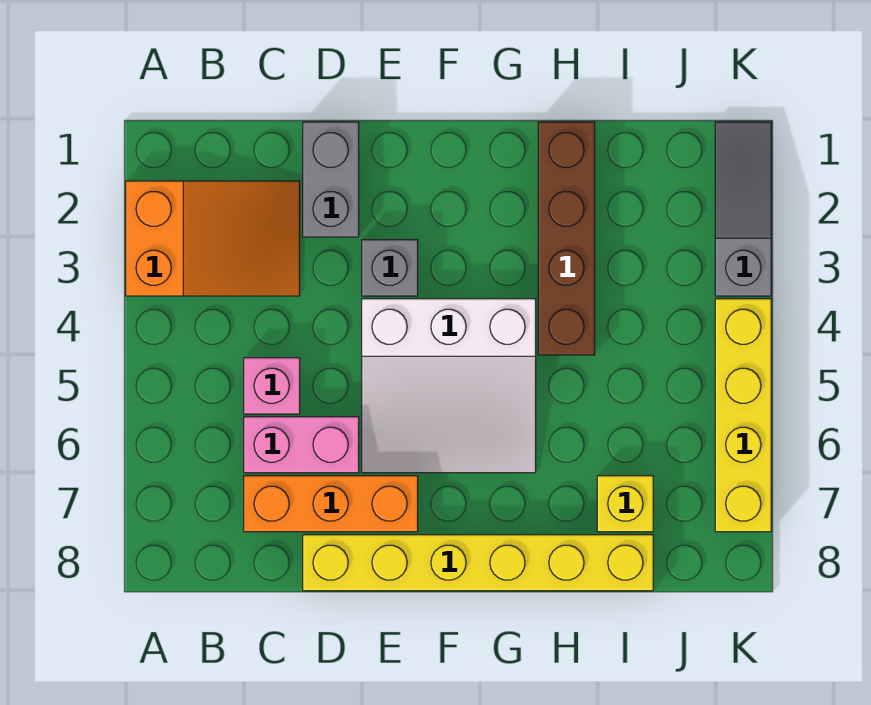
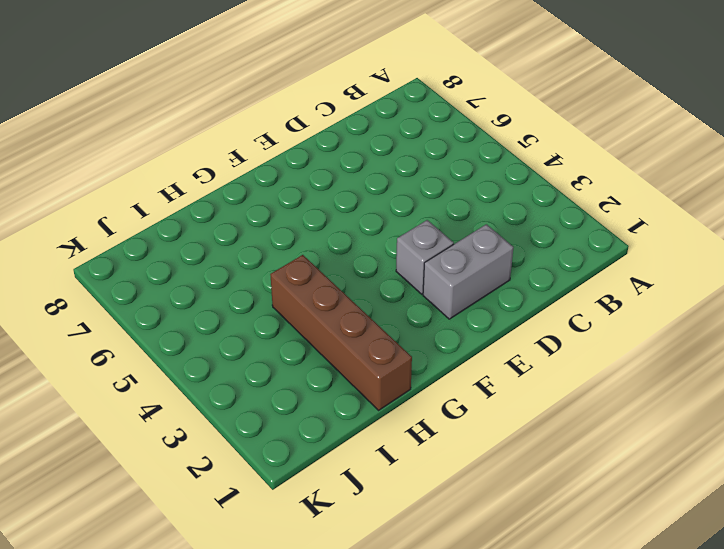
grey brick D2:E2 level 1 -> grey brick D1:D2 level 1
none -> orange slope A2:C3 level 1 top A
none -> pink brick C5 level 1
none -> pink brick C6:D6 level 1

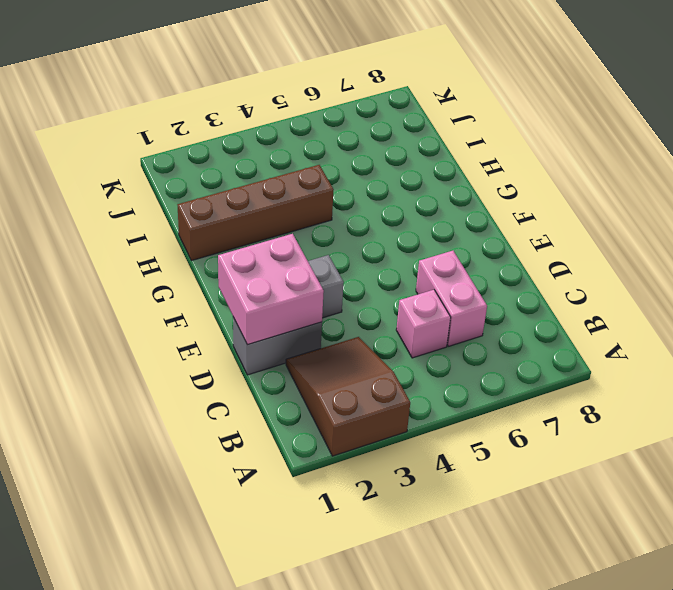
brown slope A2:C3 level 1 top A -> orange slope A2:C3 level 1 top A
pink brick D1:E2 level 2 -> none
none -> orange brick C7:E7 level 1
none -> yellow brick D8:I8 level 1
none -> white slope E4:G6 level 1 top 4

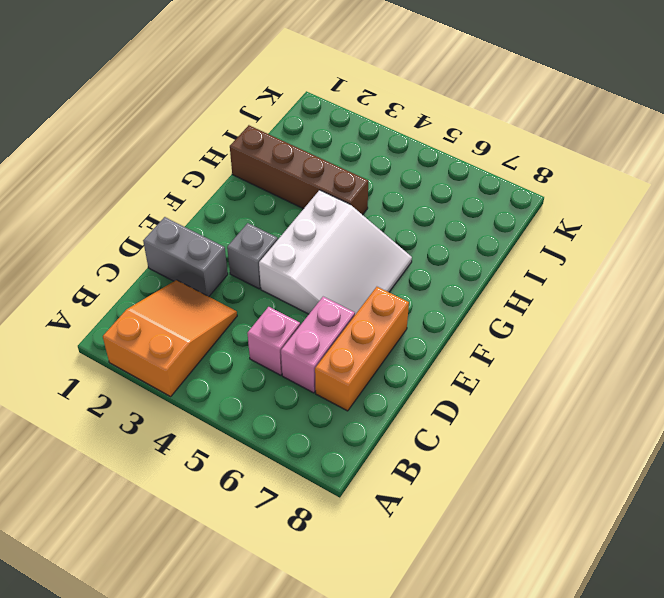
none -> yellow brick D8:I8 level 1
none -> yellow brick I7 level 1
none -> grey slope K1:K3 level 1 top 3

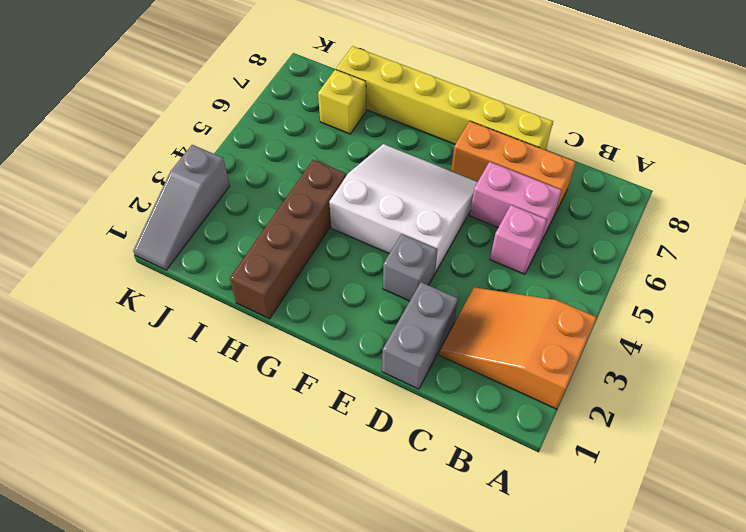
none -> yellow brick K4:K7 level 1

